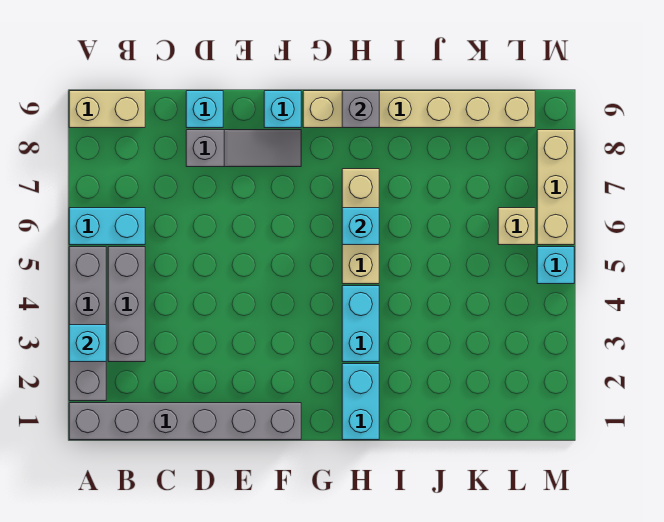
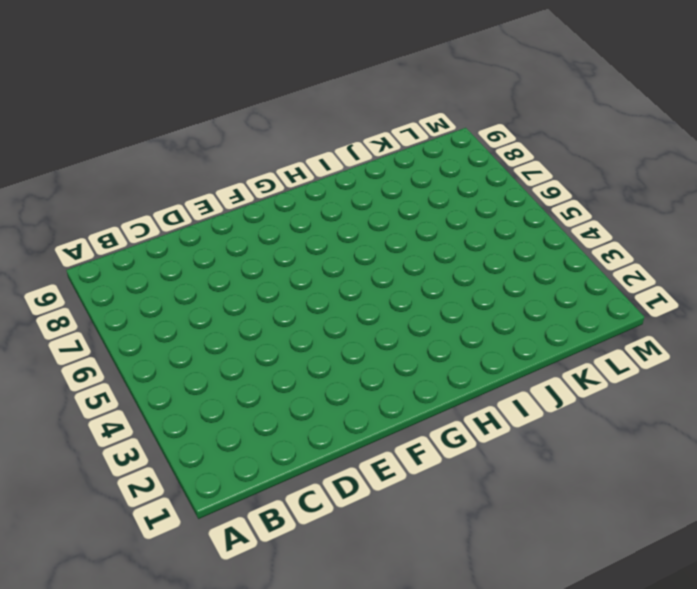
none -> grey brick A1:F1 level 1
none -> grey brick A2:A5 level 1
none -> cyan brick A6:B6 level 1

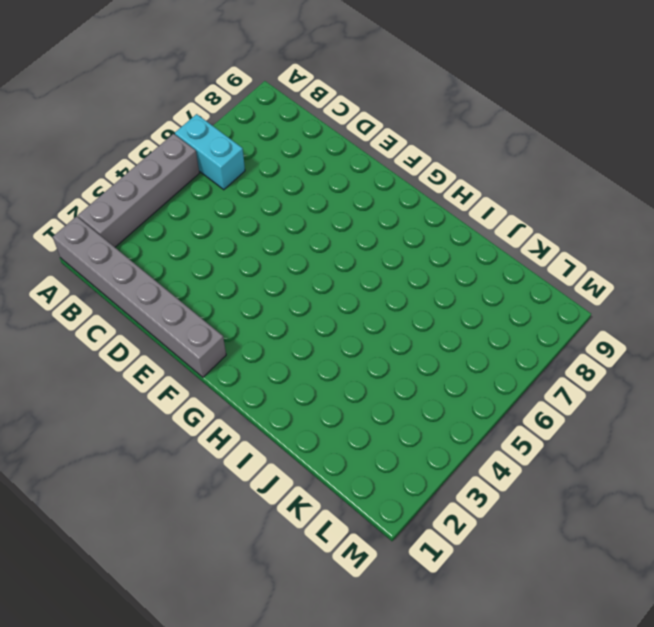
none -> tan brick A9:B9 level 1
none -> grey brick B3:B5 level 1
none -> grey slope D8:F8 level 1 top D

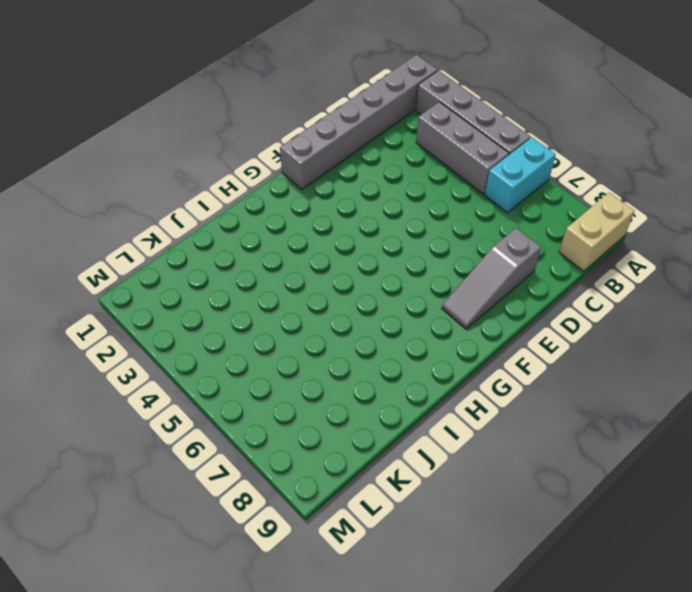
none -> cyan brick D9 level 1
none -> cyan brick F9 level 1
none -> tan brick G9:L9 level 1

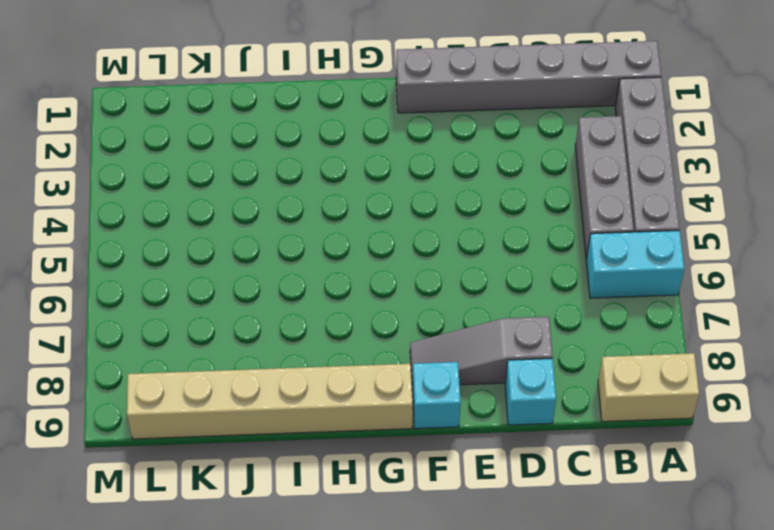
none -> cyan brick H1:H2 level 1
none -> cyan brick H3:H4 level 1
none -> tan brick H5:H7 level 1

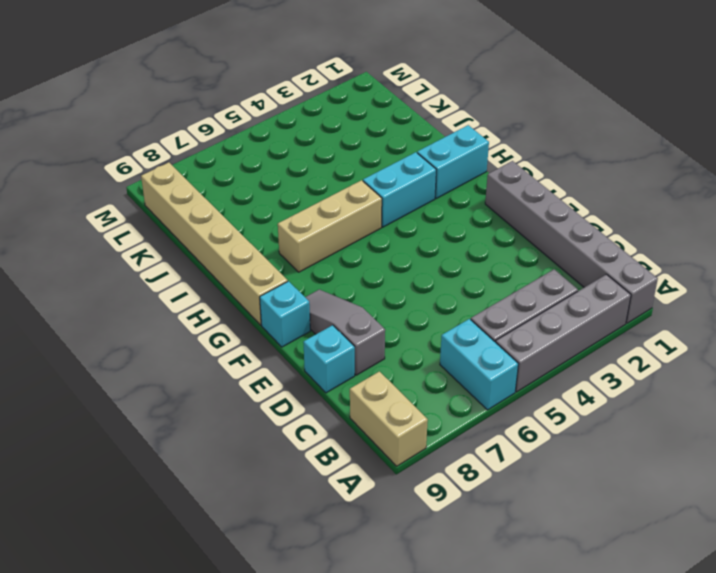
none -> tan brick L6 level 1
none -> cyan brick M5 level 1
none -> tan brick M6:M8 level 1

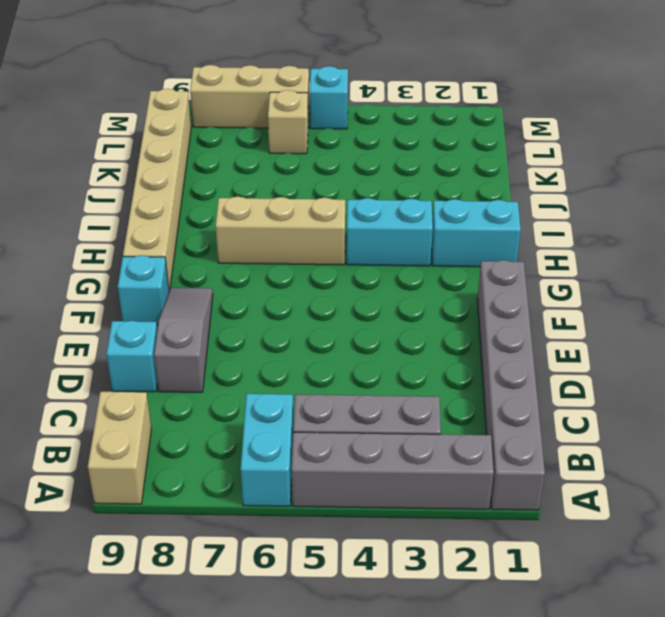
none -> cyan brick A3 level 2
none -> cyan brick H6 level 2
none -> grey brick H9 level 2

